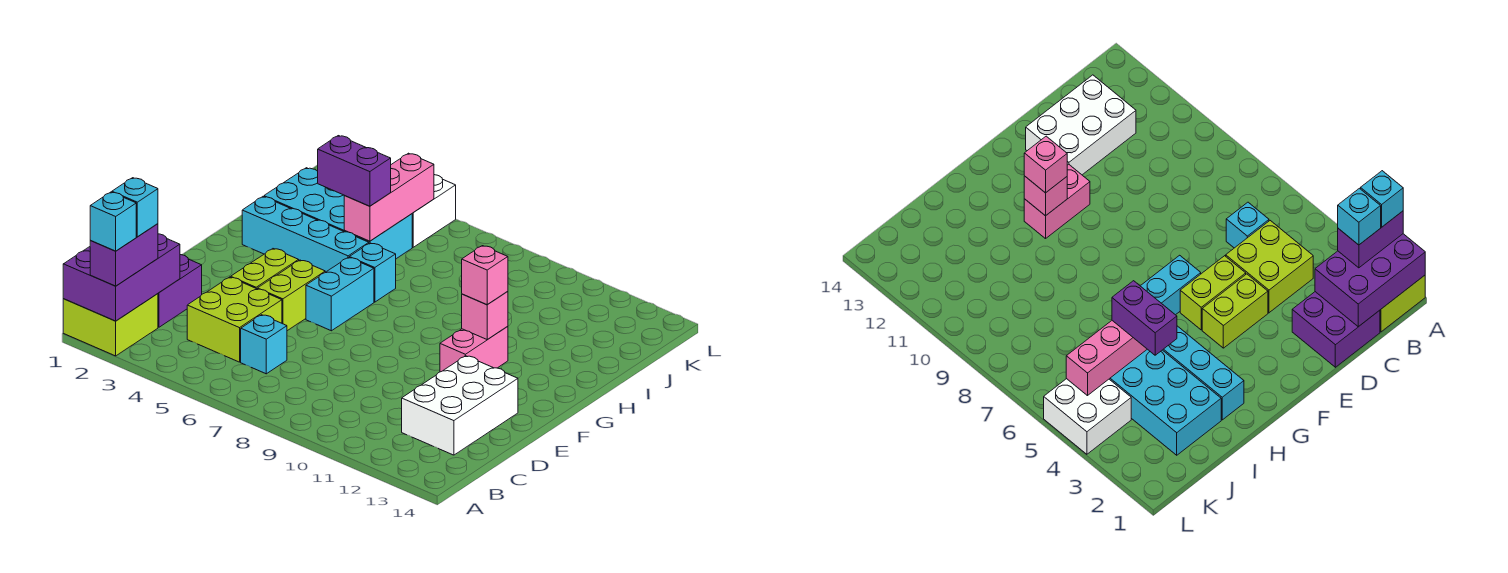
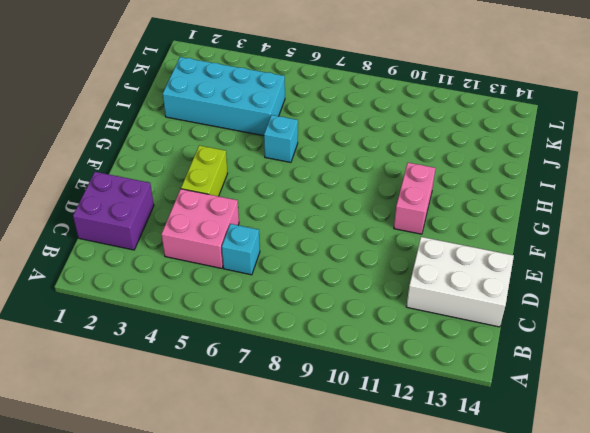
pink brick C4:D5 level 1 -> lime brick C4:D5 level 1
white brick C12:D14 level 1 -> white brick C12:E13 level 1
none -> lime brick A1:B2 level 1
none -> lime brick E5:F5 level 1
none -> cyan brick F6:G6 level 1

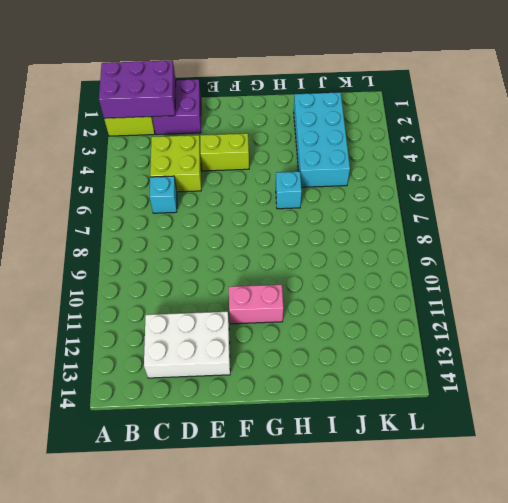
none -> lime brick E5:F5 level 1
none -> cyan brick F6:G6 level 1
none -> cyan brick H2:H5 level 1

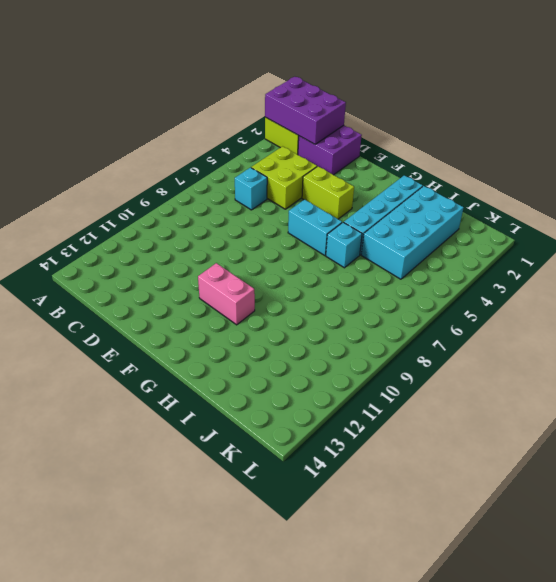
none -> white brick C12:E13 level 1
none -> lime brick E5:F5 level 1
none -> white brick K4:L5 level 1

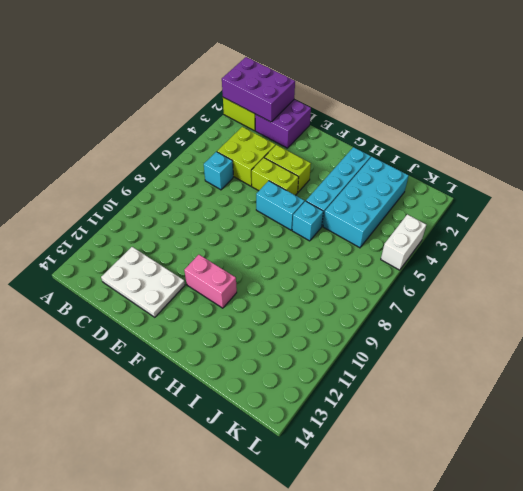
white plate C12:E13 level 1 -> white brick C12:E13 level 1
white brick L4:L5 level 1 -> white brick K4:L5 level 1
none -> pink brick G11 level 2
none -> pink brick I5:K5 level 2
none -> purple brick A2:B2 level 3

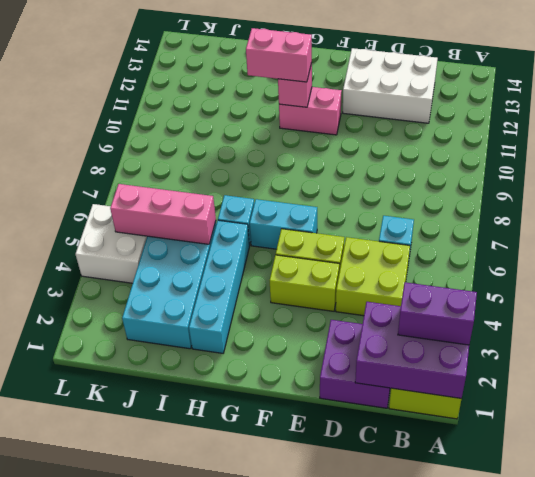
pink brick G11:H11 level 3 -> pink brick G11 level 3
none -> purple brick I4:I5 level 3
none -> cyan brick A2 level 4
none -> cyan brick B2 level 4

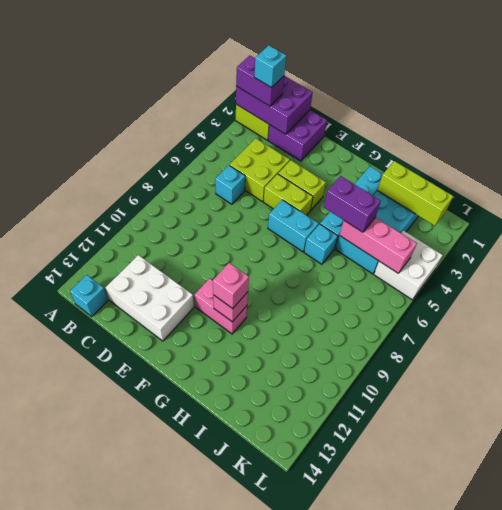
cyan brick B14 level 1 -> cyan brick A2 level 4
purple brick H5:I5 level 3 -> purple brick I4:I5 level 3
lime brick I2:K2 level 2 -> none

